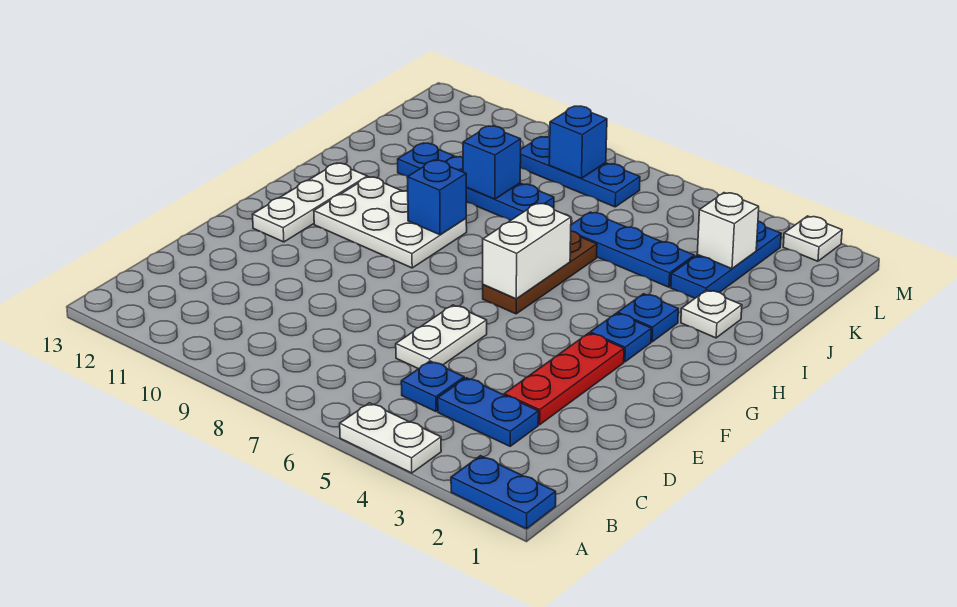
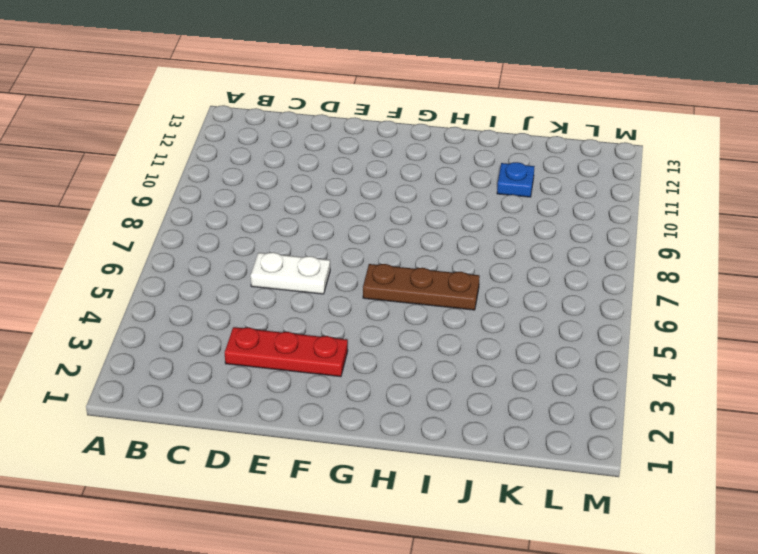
none -> blue plate A1:A2 level 1
none -> white plate A4:A5 level 1
none -> blue plate C3:C4 level 1

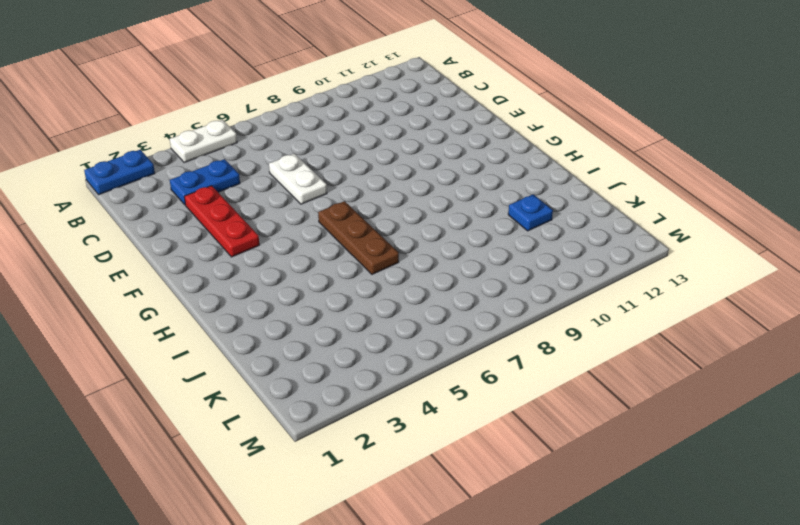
none -> blue plate C5 level 1
none -> white plate F12:H12 level 1
none -> blue plate G3 level 1

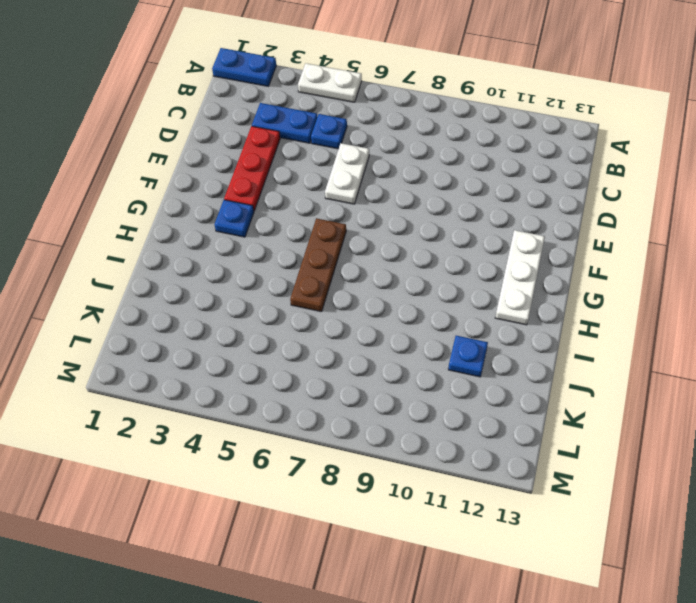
none -> white plate G9:H11 level 1
none -> blue plate H3 level 1
none -> white plate I2 level 1

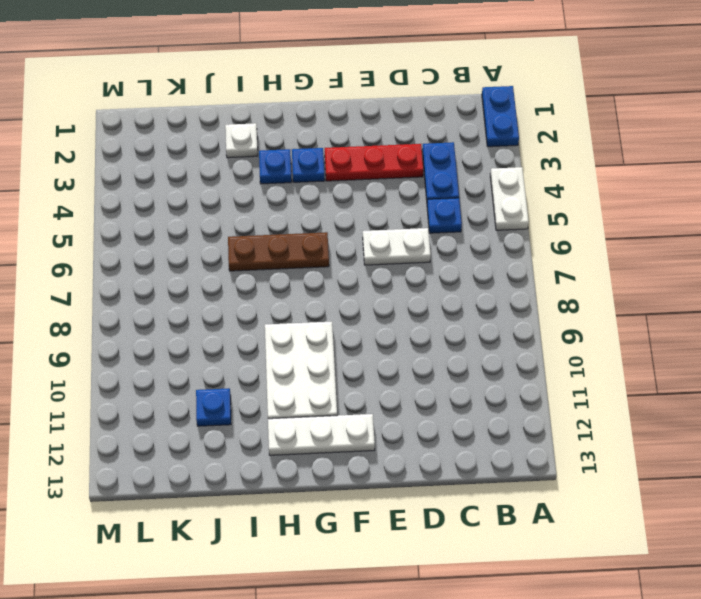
none -> blue plate J3:L3 level 1
none -> blue plate J4:J6 level 1
none -> blue plate J8:J10 level 1

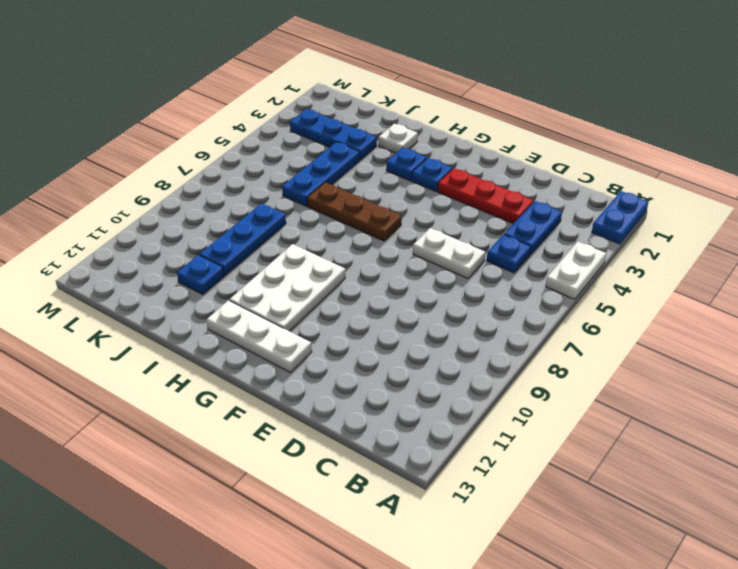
none -> blue plate L7:L9 level 1
none -> white plate M2 level 1
none -> white brick G6:H6 level 2

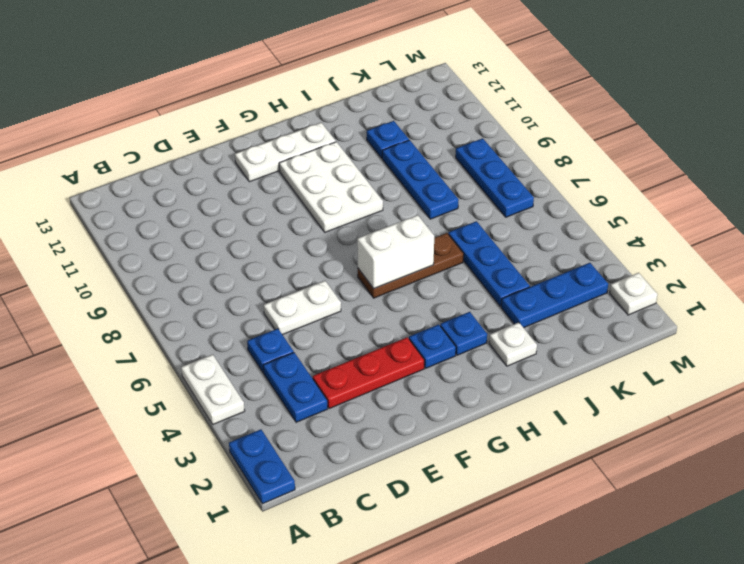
none -> blue brick H9 level 2
none -> blue brick J9 level 2
none -> white brick K3 level 2

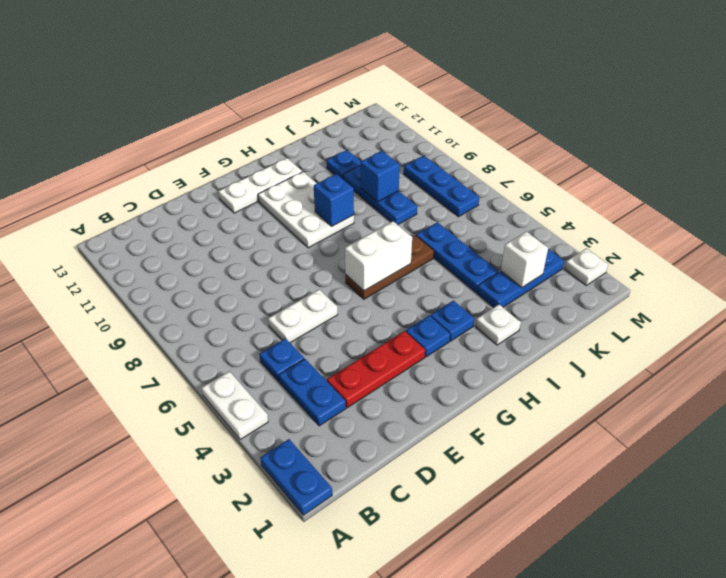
none -> blue brick L8 level 2

